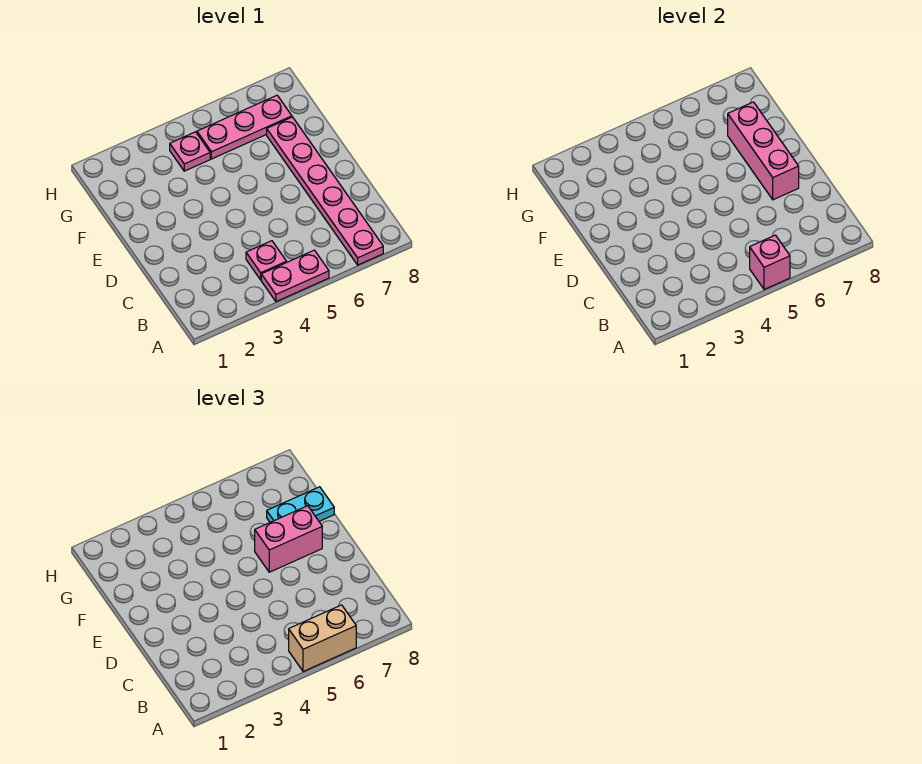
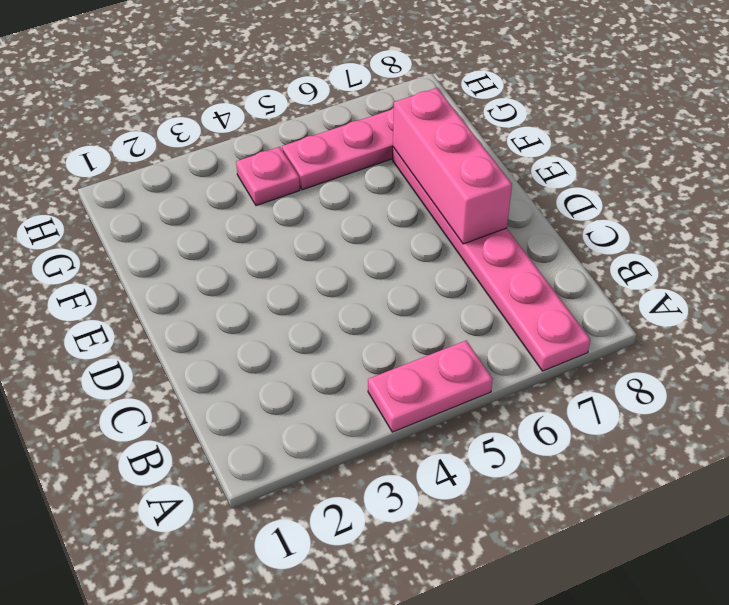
none -> pink plate B4 level 1
none -> pink brick A5 level 2

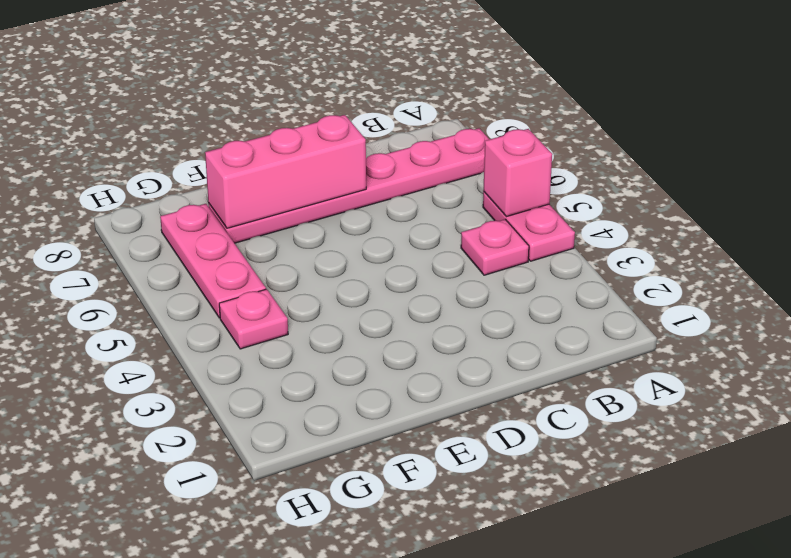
none -> tan brick A5:A6 level 3
none -> pink brick E6:E7 level 3

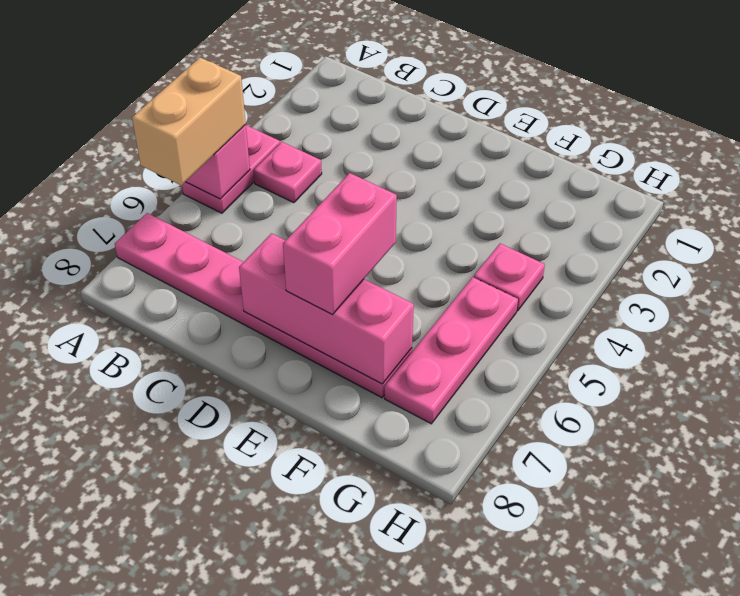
none -> cyan plate F7:F8 level 3

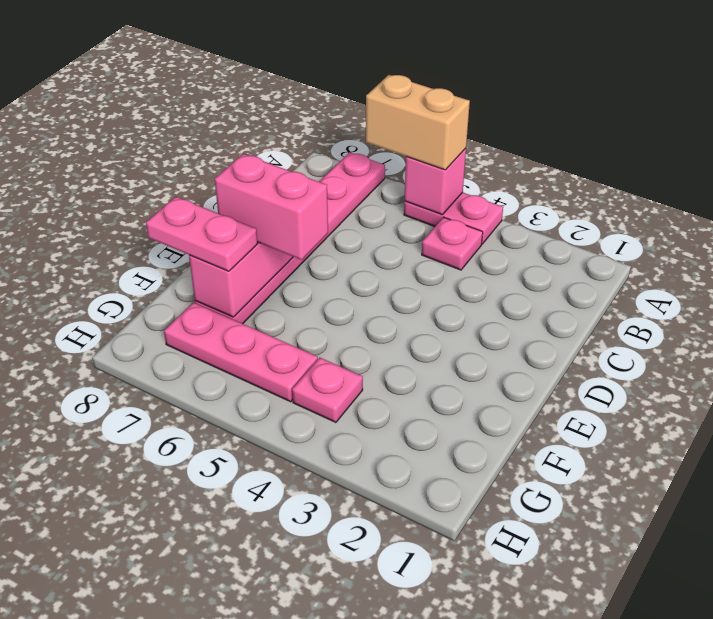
pink plate F7:F8 level 3 -> cyan plate F7:F8 level 3

